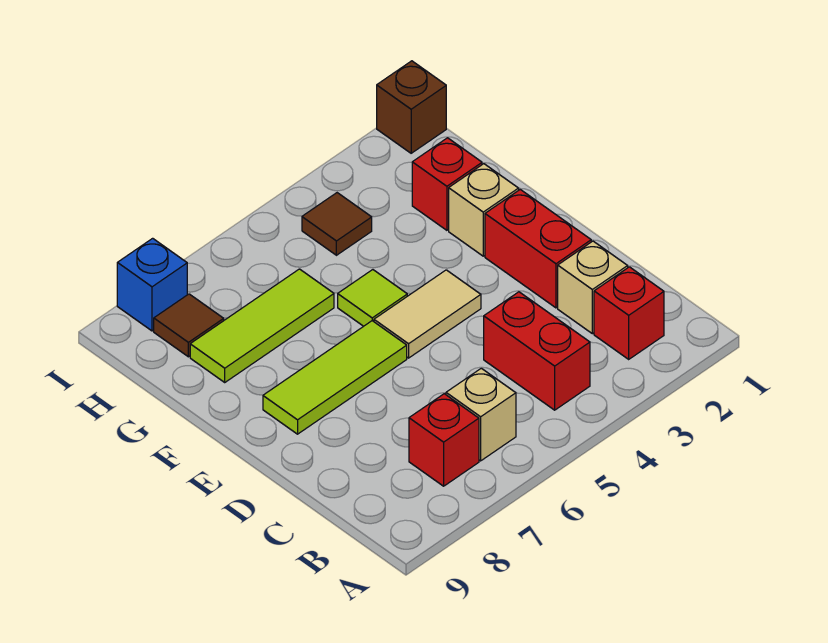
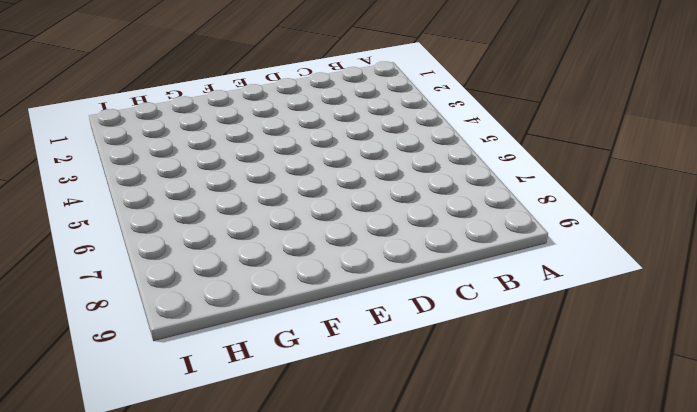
none -> red brick B2 level 1
none -> red brick B4:C4 level 1
none -> tan brick B6 level 1

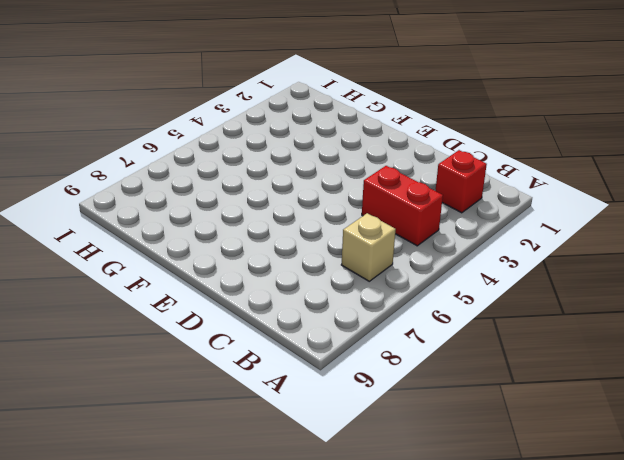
none -> red brick B7 level 1
none -> tan brick C2 level 1
none -> red brick D2:E2 level 1

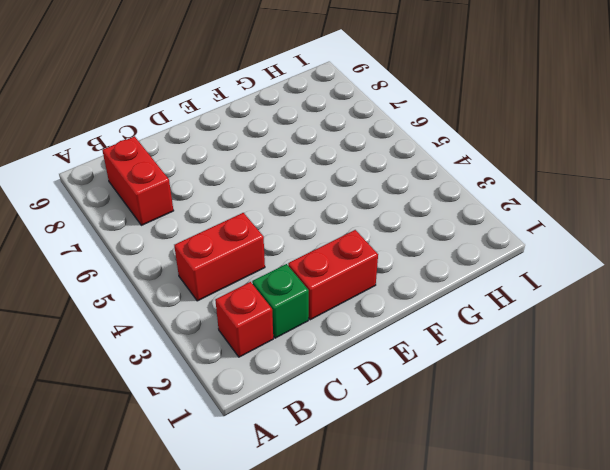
red brick B7:B8 level 1 -> red brick B7 level 1
green brick C2 level 1 -> tan brick C2 level 1
none -> tan brick B6 level 1
none -> tan tile E4:E5 level 1
none -> lime tile E6:E8 level 1

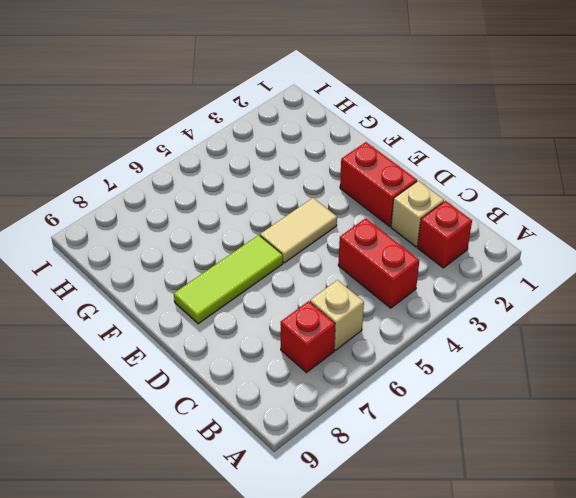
none -> tan brick F2 level 1
none -> lime tile F5 level 1
none -> red brick G2 level 1

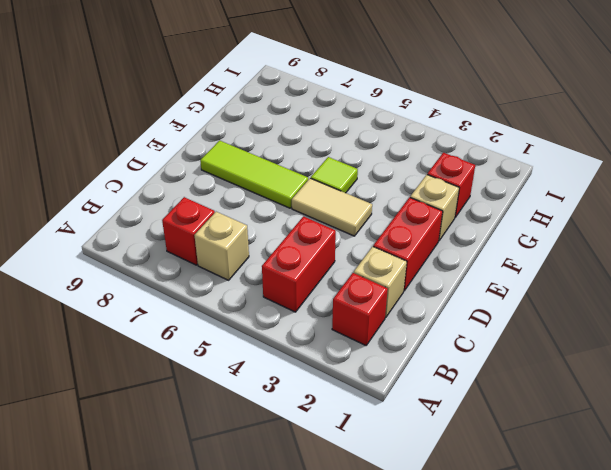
none -> lime tile G6:G8 level 1
none -> brown tile H4 level 1
none -> brown tile H8 level 1

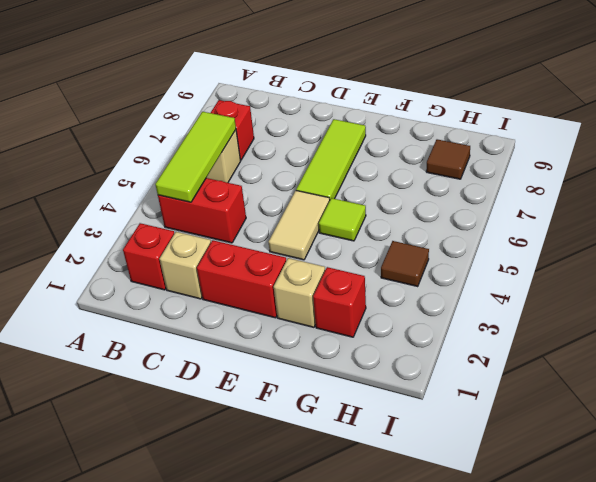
lime tile B4:B6 level 2 -> lime tile G6:G8 level 1
none -> brown brick I1 level 1
none -> blue brick I8 level 1

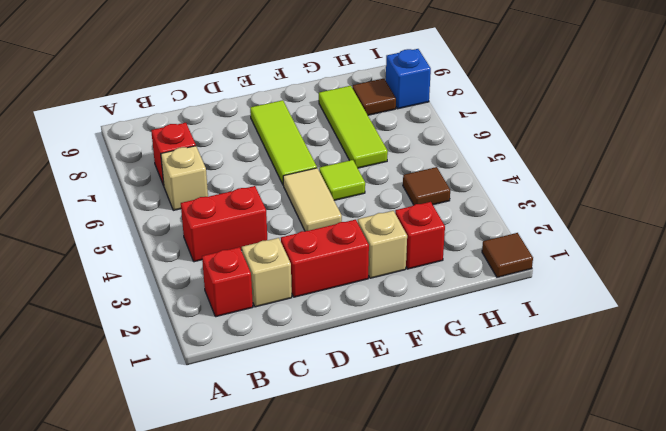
brown tile I1 level 1 -> brown brick I1 level 1

